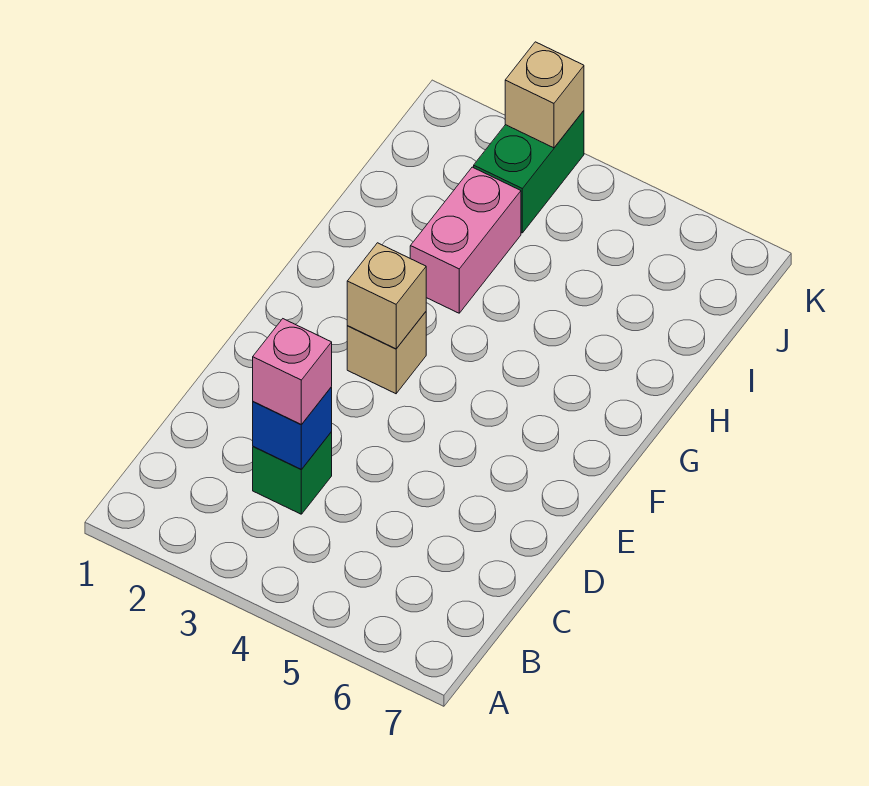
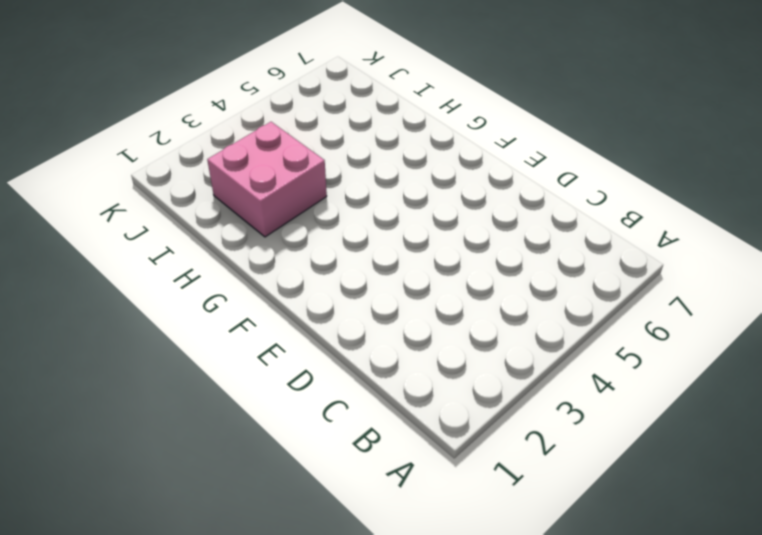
pink brick H2:I3 level 1 -> pink brick H3:I3 level 1
none -> green brick C3 level 1
none -> tan brick F3 level 1

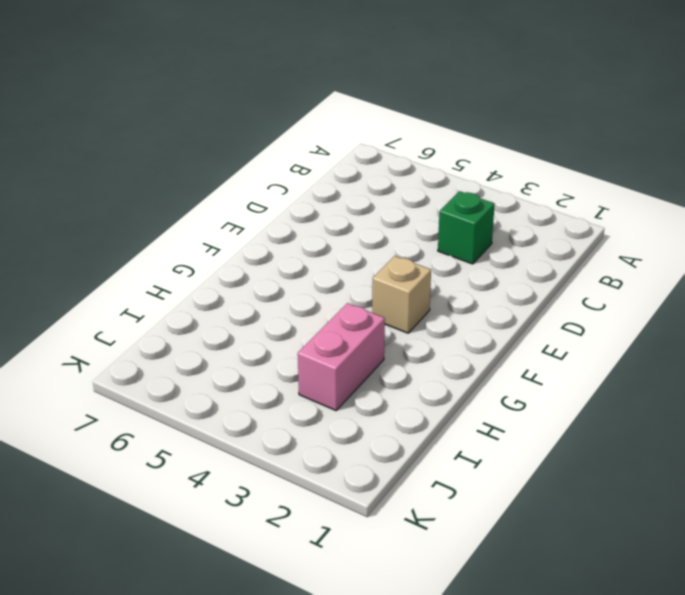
none -> green brick J3:K3 level 1
none -> blue brick C3 level 2

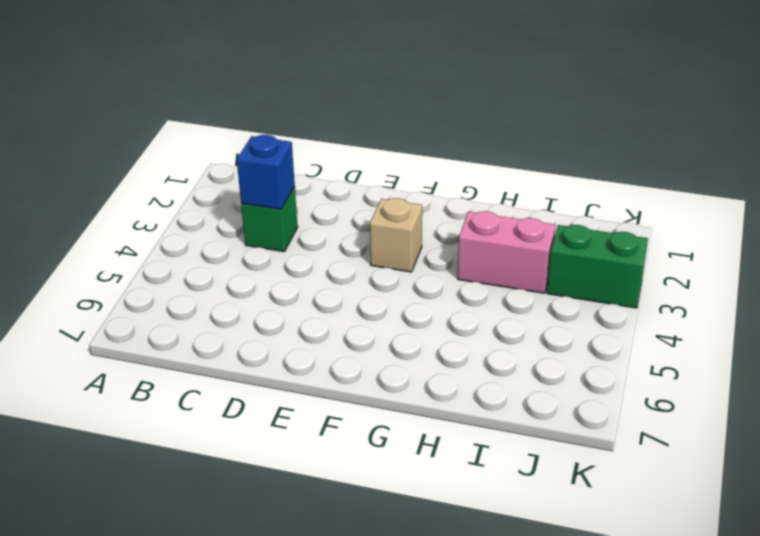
none -> tan brick F3 level 2
none -> tan brick K3 level 2

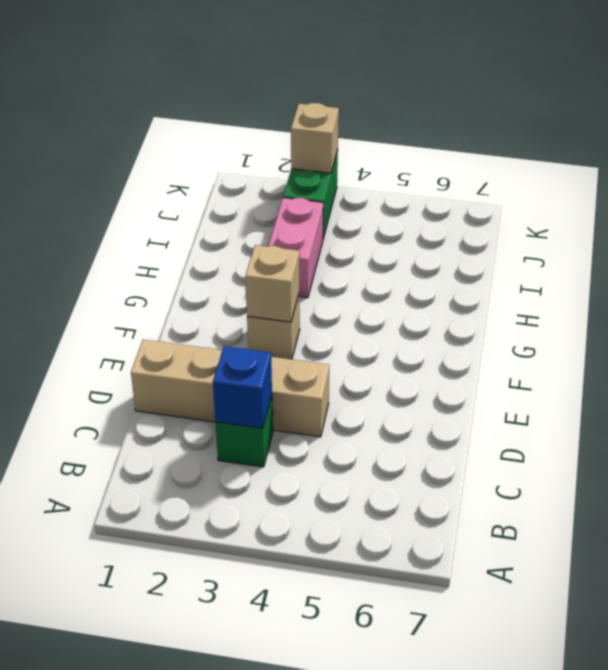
tan brick D1:D4 level 1 -> none
none -> pink brick C3 level 3

